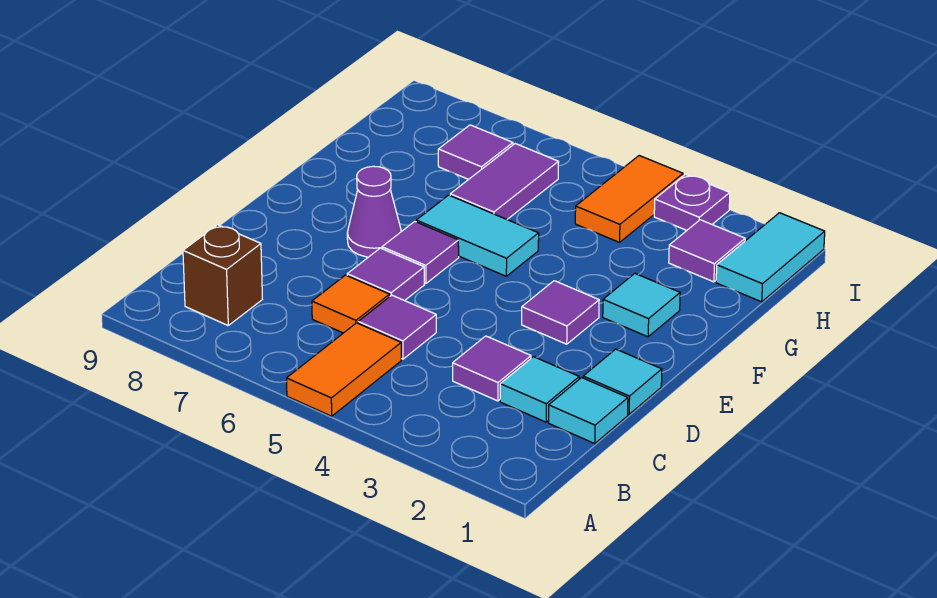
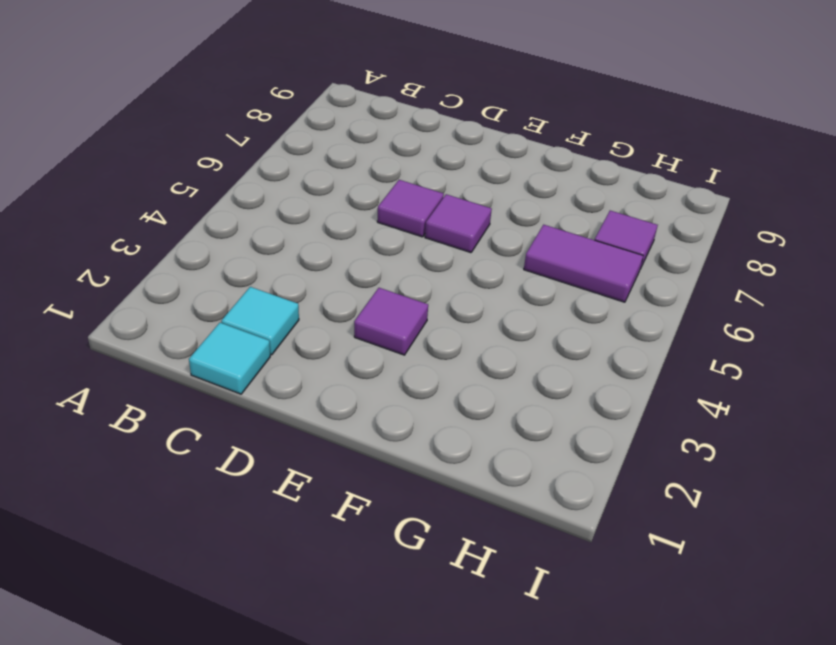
none -> orange tile A5:B5 level 1
none -> brown brick B8 level 1
none -> purple tile C3 level 1

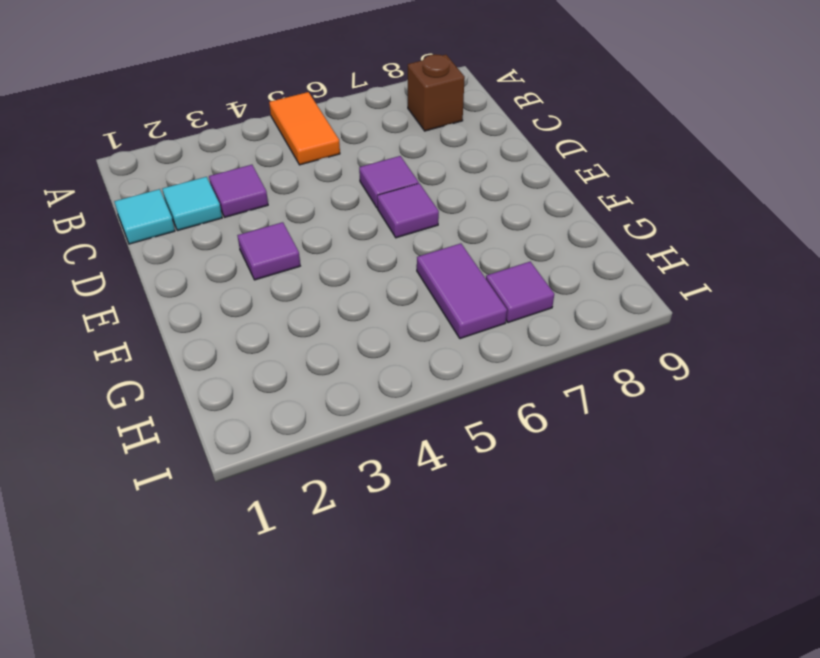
none -> purple tile C5 level 1
none -> orange tile C6 level 1
none -> cyan tile D1 level 1

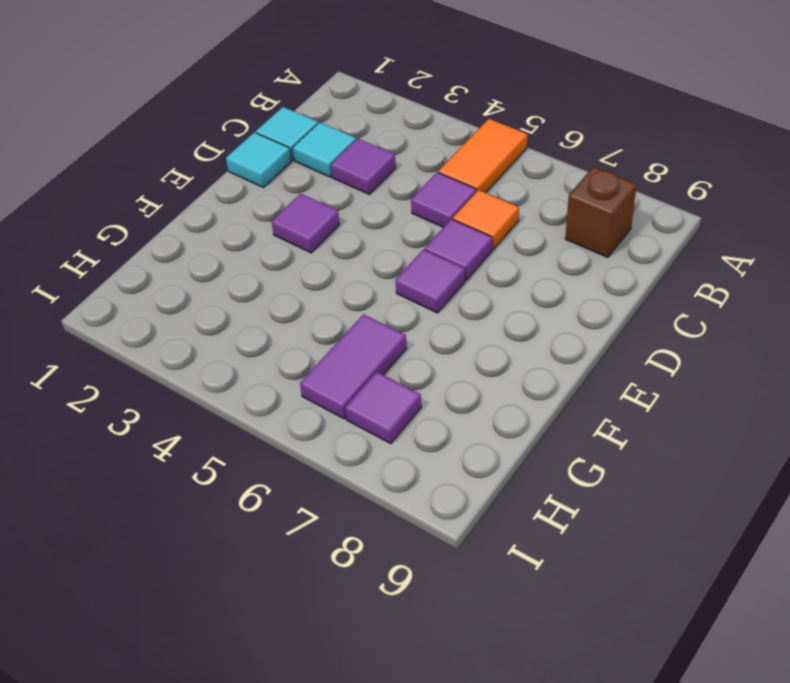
none -> purple cone E7 level 1
none -> cyan tile F2 level 1
none -> cyan tile F5:F6 level 1

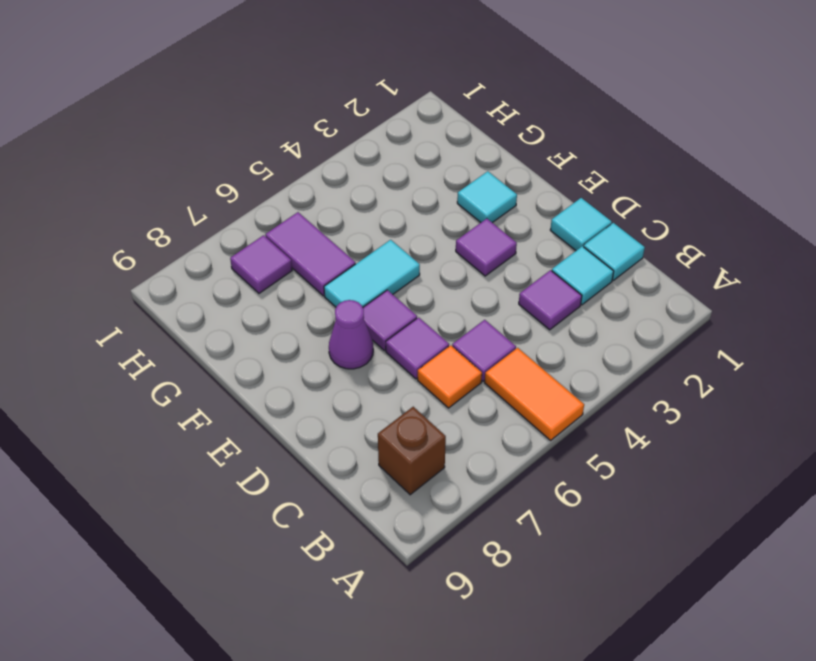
none -> cyan tile H1:I1 level 1
none -> purple tile H2 level 1
none -> orange tile H4:I4 level 1

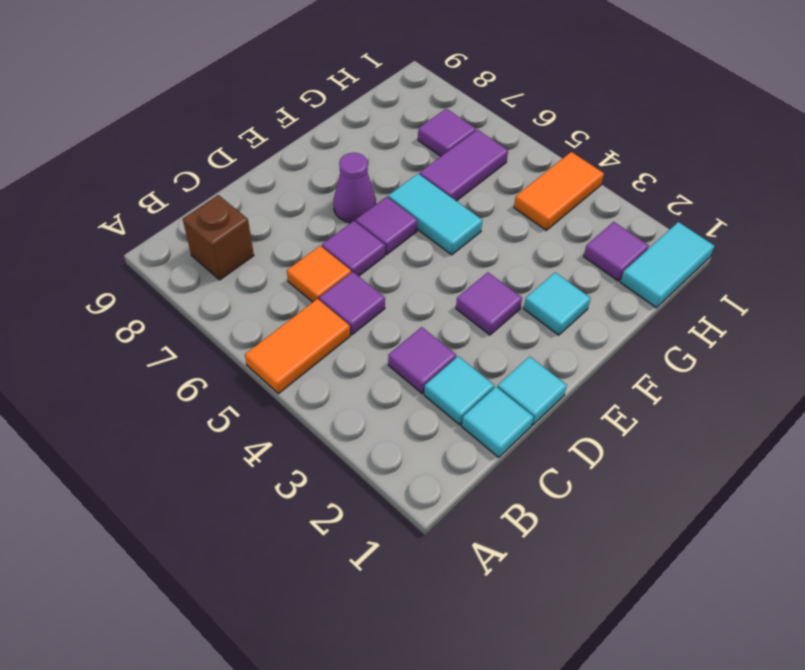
none -> purple plate I3 level 1

